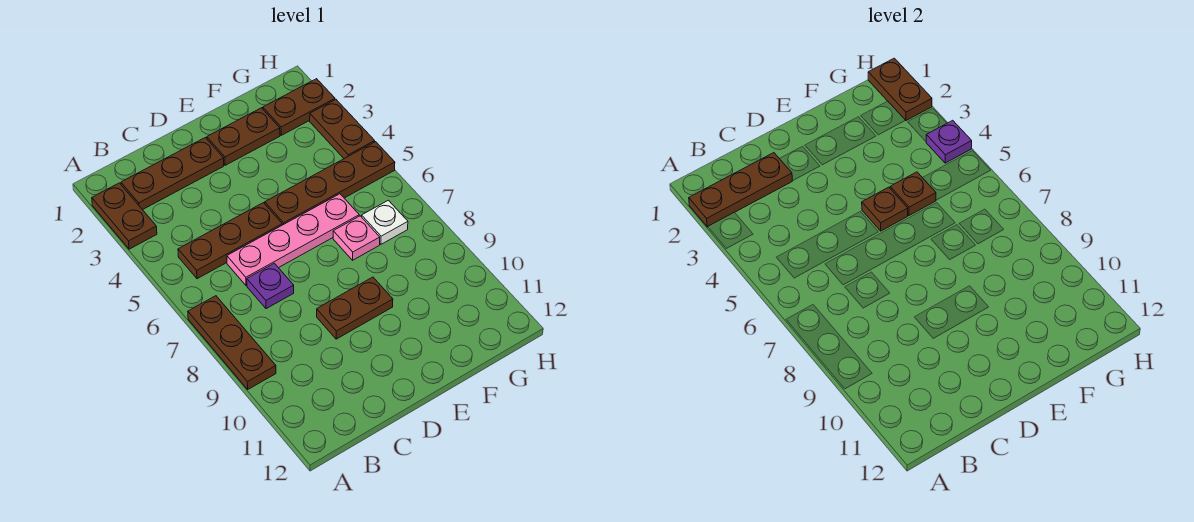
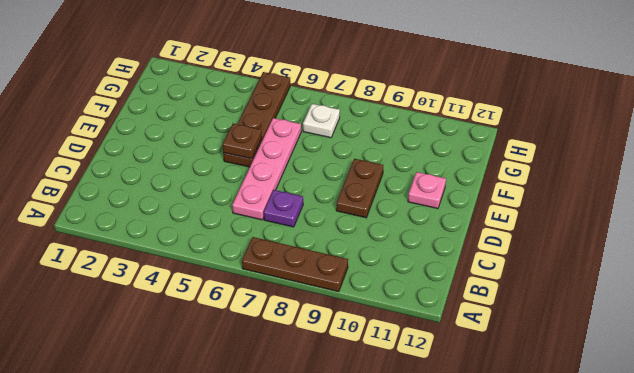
pink plate E11 level 1 -> pink plate F7 level 1
none -> brown plate A2:A3 level 1
none -> brown plate B2:D2 level 1
none -> brown plate B5:D5 level 1

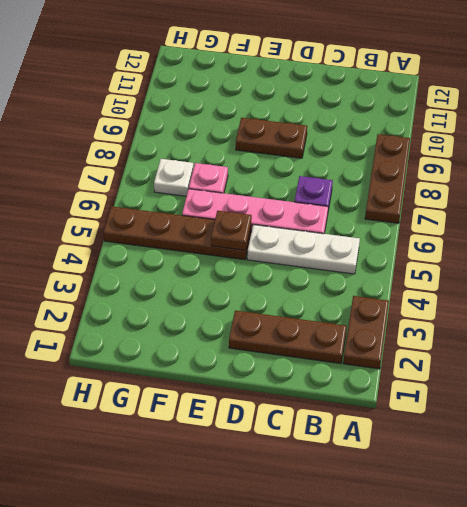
white plate B5:D5 level 1 -> brown plate B5:D5 level 1
none -> brown plate E2:F2 level 1
none -> brown plate G2:H2 level 1
none -> brown plate H3:H4 level 1

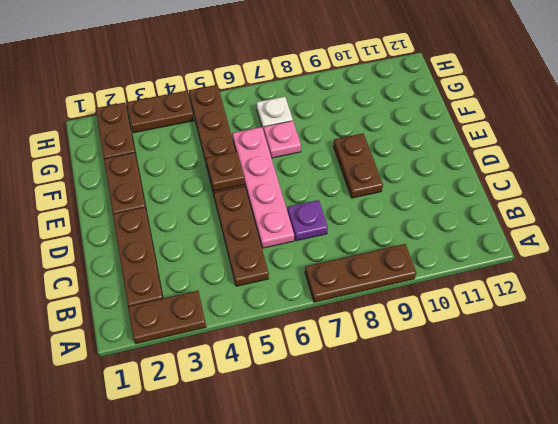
none -> brown plate A2:C2 level 2
none -> brown plate F5 level 2
none -> brown plate H1:H2 level 2

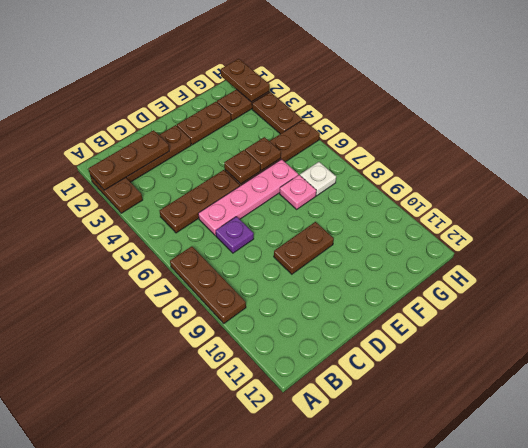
none -> purple plate H4 level 2

